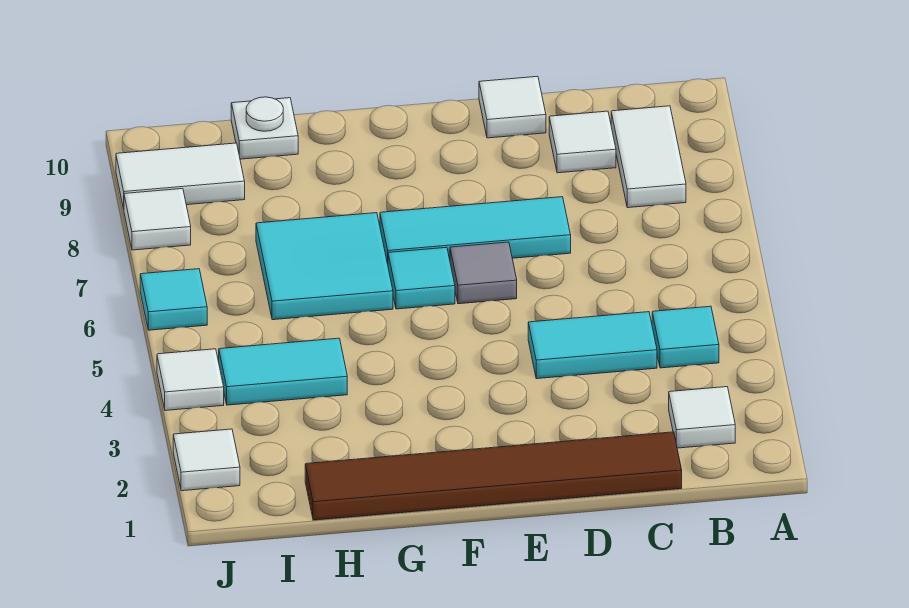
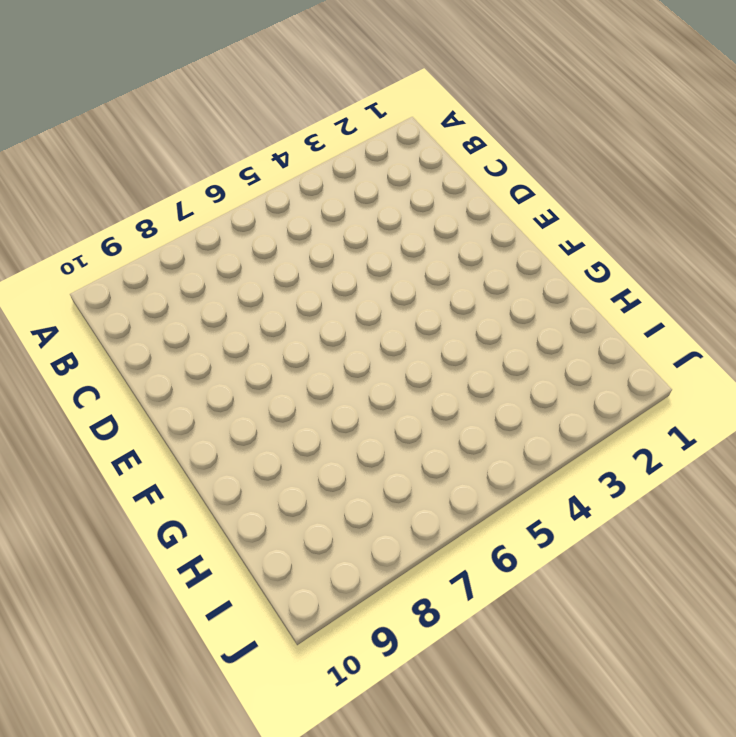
none -> white tile B2 level 1
none -> cyan tile B4 level 1
none -> white tile B8:B9 level 1

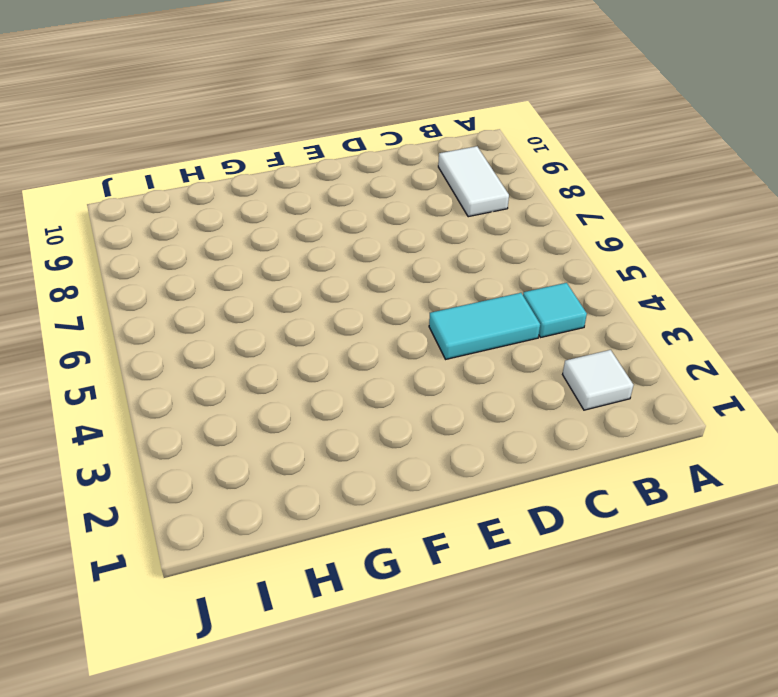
none -> brown tile C1:H1 level 1
none -> white tile C9 level 1
none -> cyan tile D7:F7 level 1

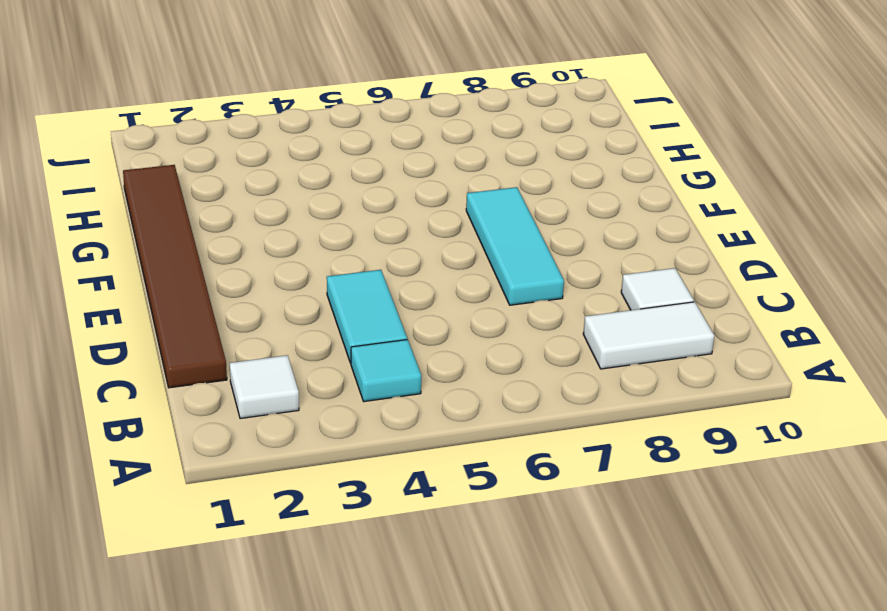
none -> white tile D10 level 1
none -> grey tile E6 level 1
none -> cyan tile F6 level 1

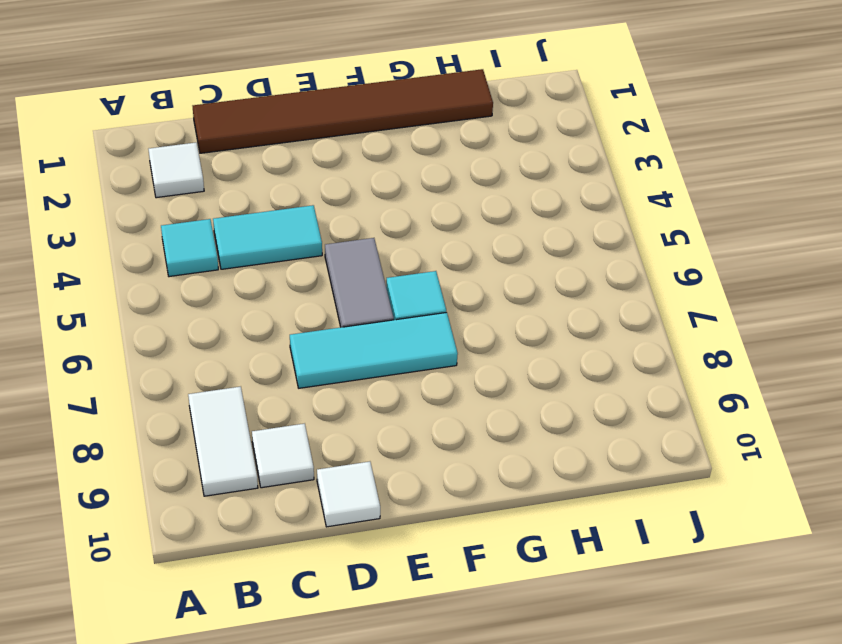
grey tile E5:E6 level 1 -> grey tile E6 level 1
none -> cyan tile G6:H7 level 1
none -> cyan tile H4:I4 level 1
none -> white plate H10 level 1

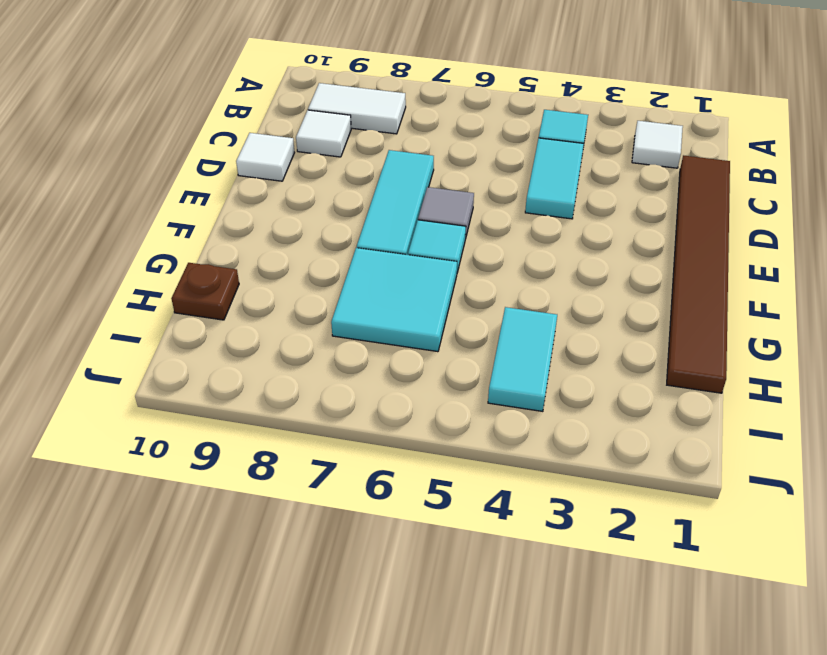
brown plate H10 level 1 -> white plate H10 level 1
none -> white tile I9:J9 level 1
none -> white tile J2 level 1
none -> white tile J4 level 1

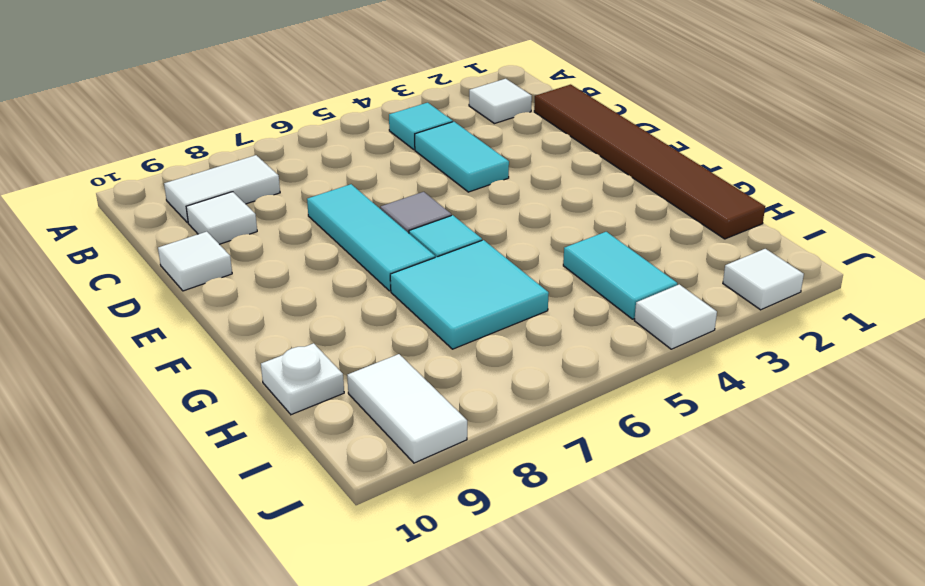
none -> cyan tile J6 level 1
none -> white tile J8 level 1

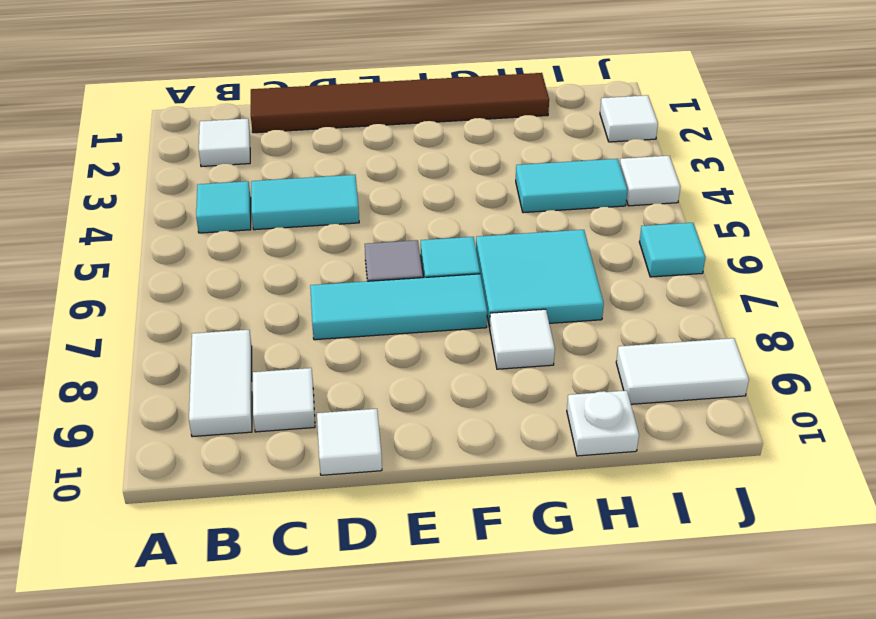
white tile G8 level 1 -> white tile J8 level 1

